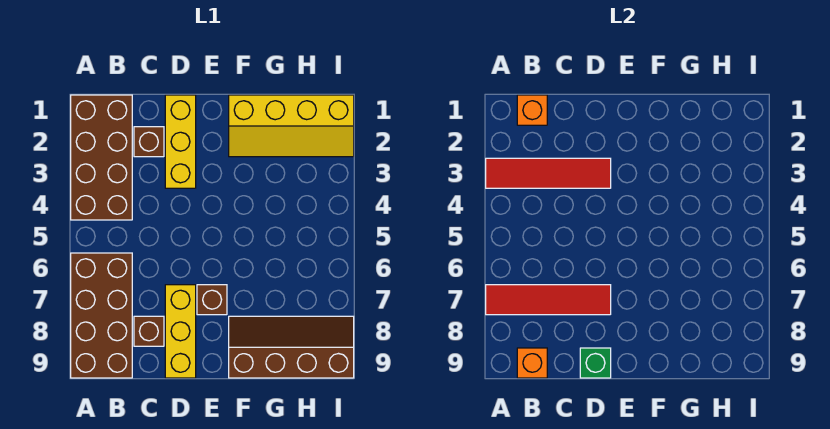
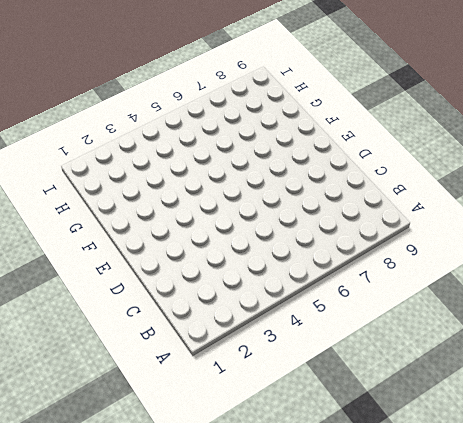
none -> brown brick A1:B4 level 1
none -> brown brick A6:B9 level 1
none -> brown brick C2 level 1

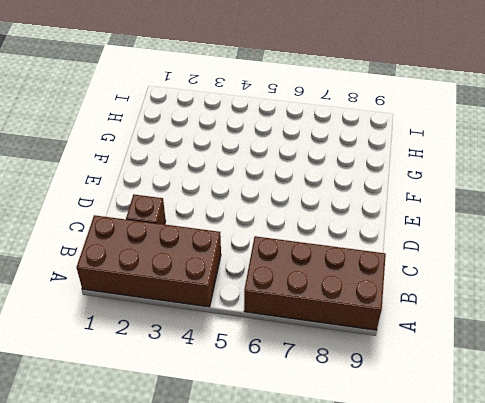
none -> brown brick C8 level 1
none -> yellow brick D1:D3 level 1
none -> yellow brick D7:D9 level 1

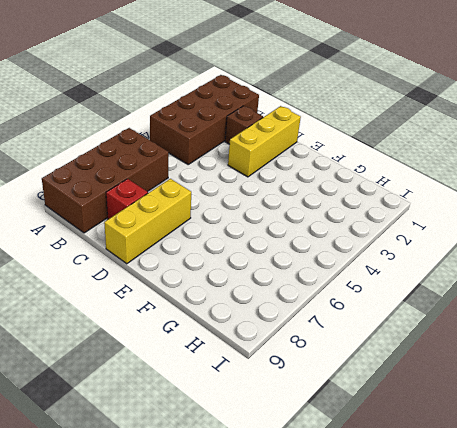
red brick C8 level 1 -> brown brick C8 level 1
none -> brown brick E7 level 1
none -> yellow slope F1:I2 level 1 top 1
none -> brown slope F8:I9 level 1 top 9

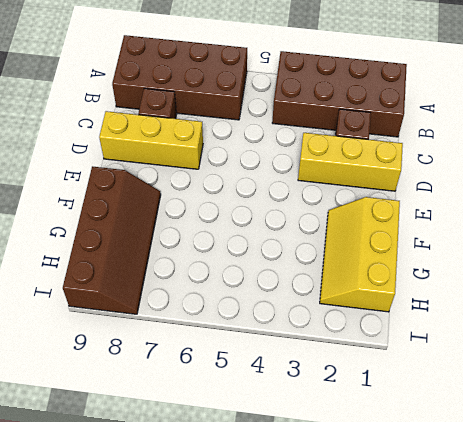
yellow slope F1:H2 level 1 top 1 -> yellow slope F1:I2 level 1 top 1
none -> brown brick E7 level 1
none -> red tile A3:D3 level 2
none -> red tile A7:D7 level 2

